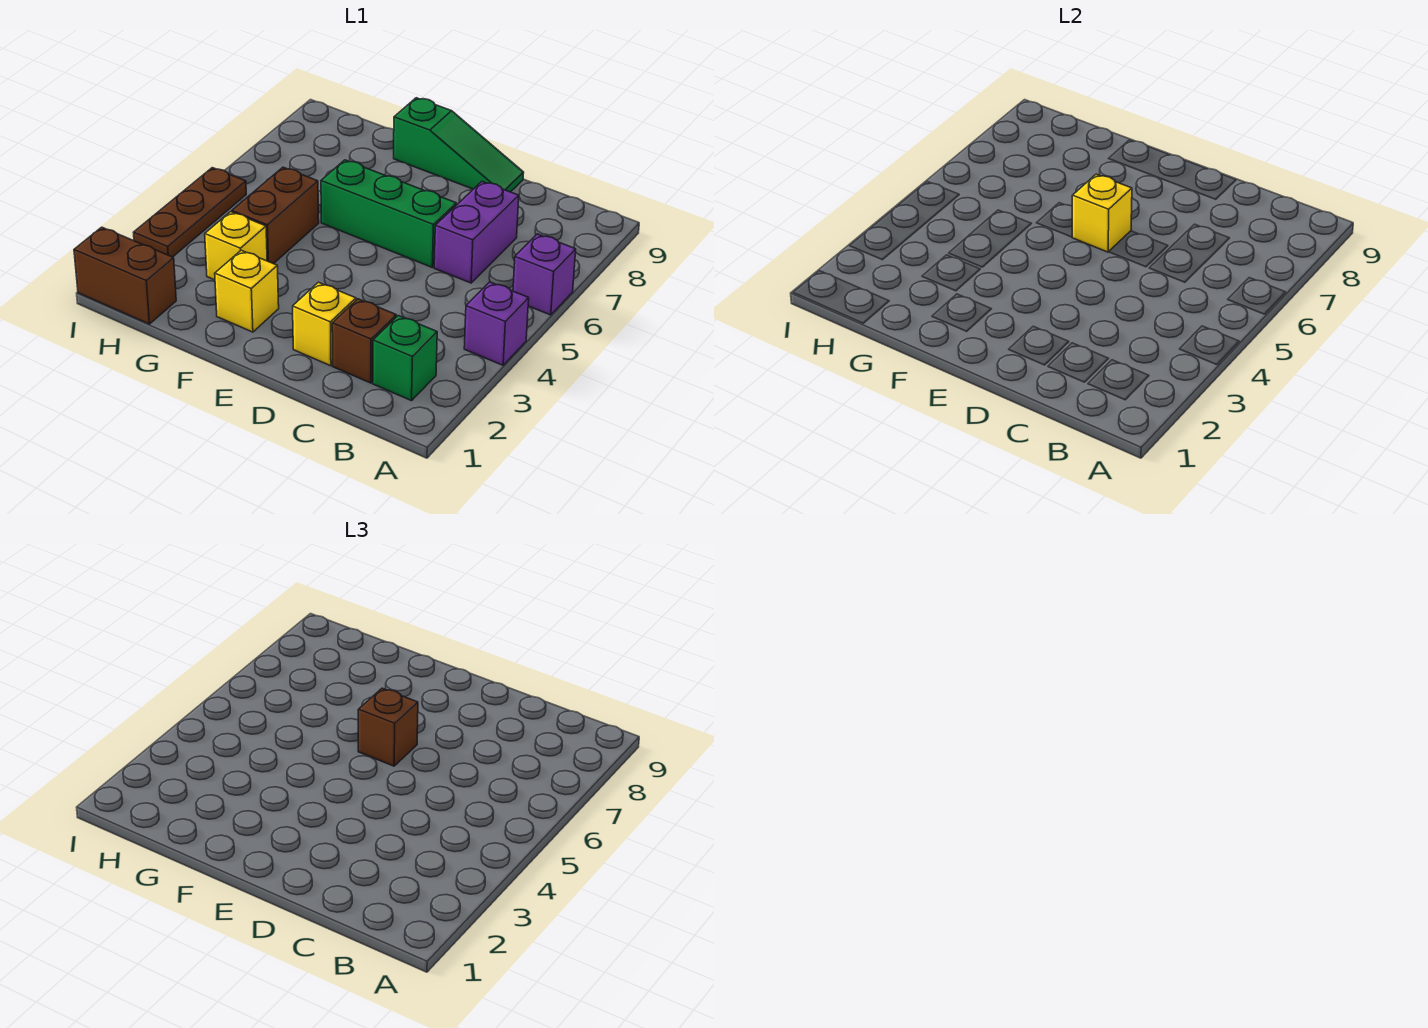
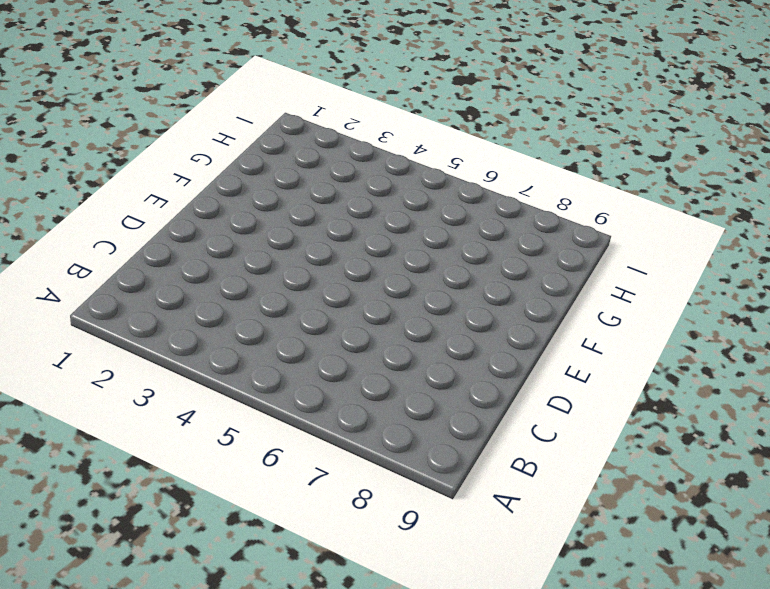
none -> purple brick A4 level 1
none -> purple brick A6 level 1
none -> green brick B2 level 1

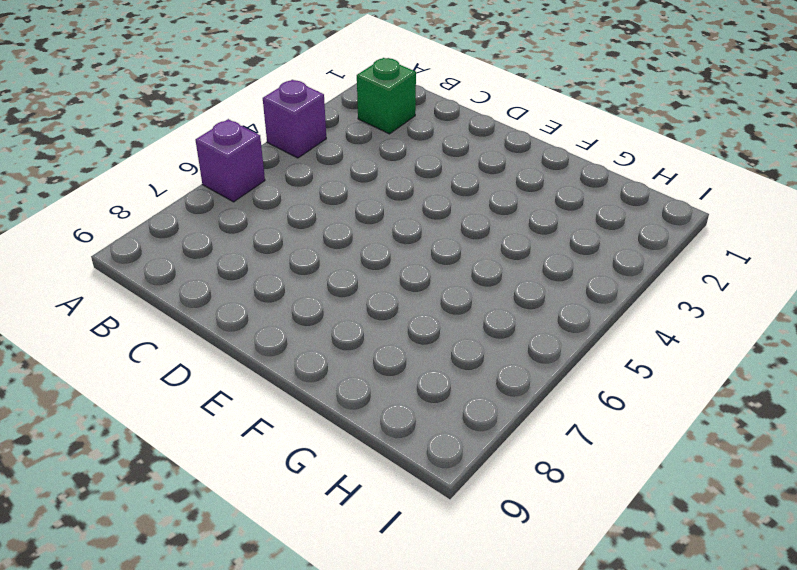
none -> brown brick C2 level 1
none -> purple brick C6:C7 level 1
none -> yellow brick D2 level 1

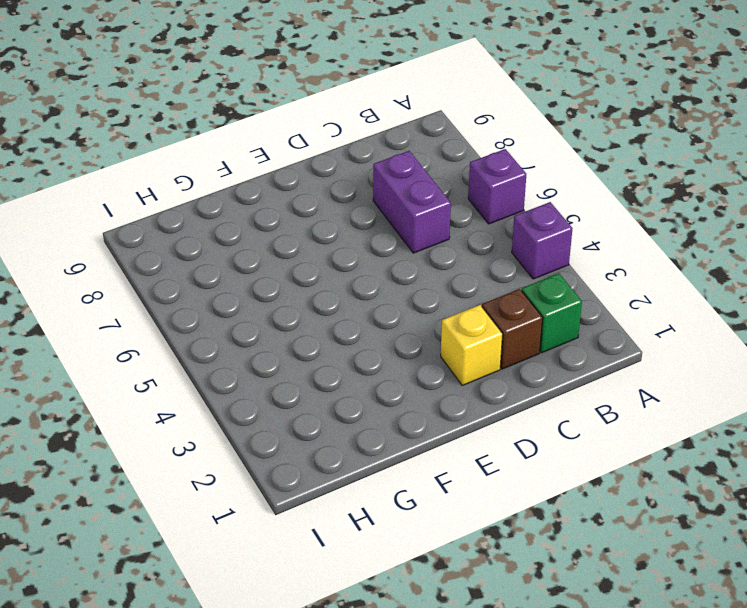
none -> green brick D6:F6 level 1
none -> green slope D9:F9 level 1 top F
none -> yellow brick F2 level 1

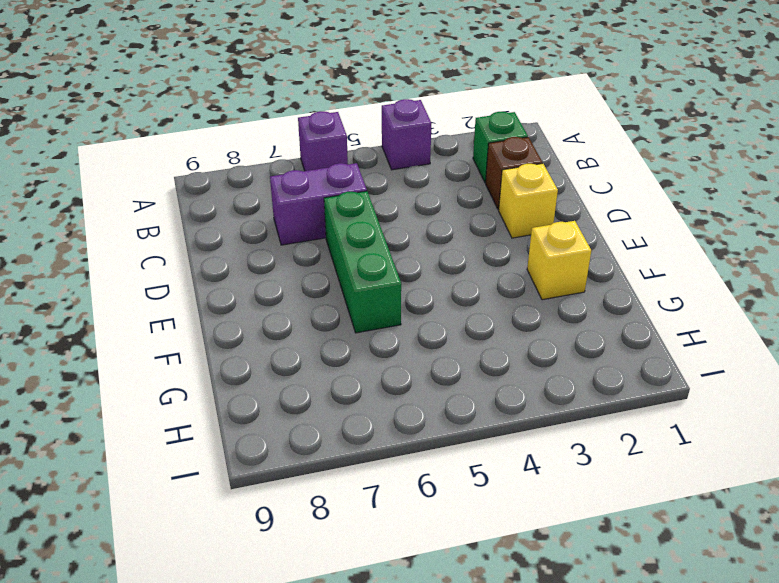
none -> green slope D9:F9 level 1 top F
none -> yellow brick G3 level 1
none -> brown brick G4:G5 level 1

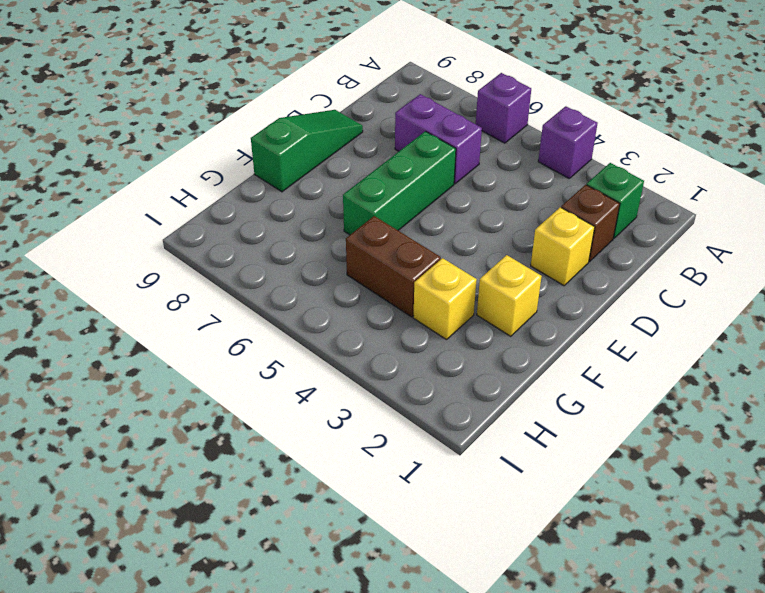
none -> brown brick H1:I1 level 1
none -> brown plate I3:I5 level 1
none -> yellow brick E6 level 2

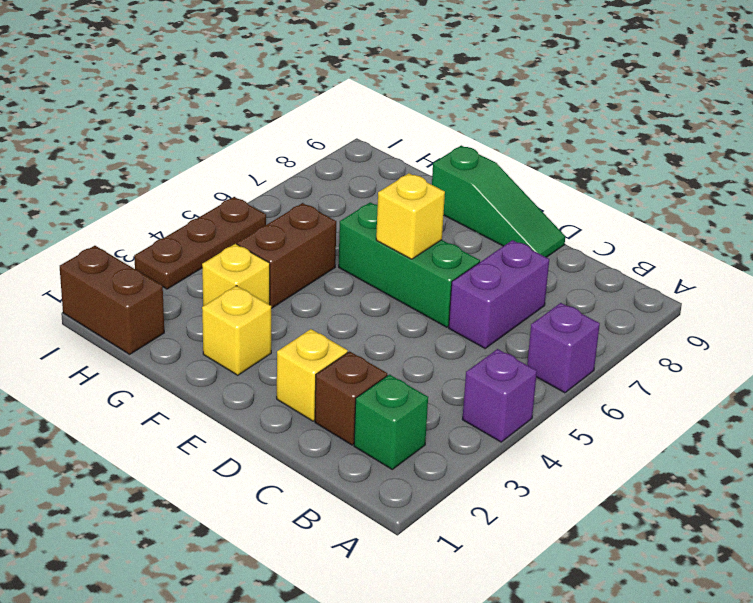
none -> brown brick E6 level 3

